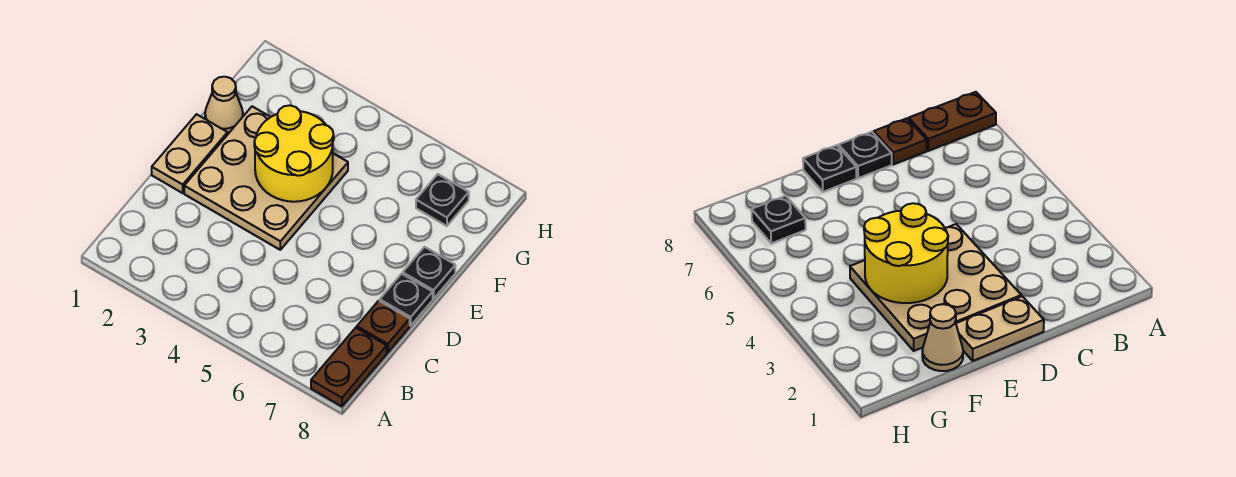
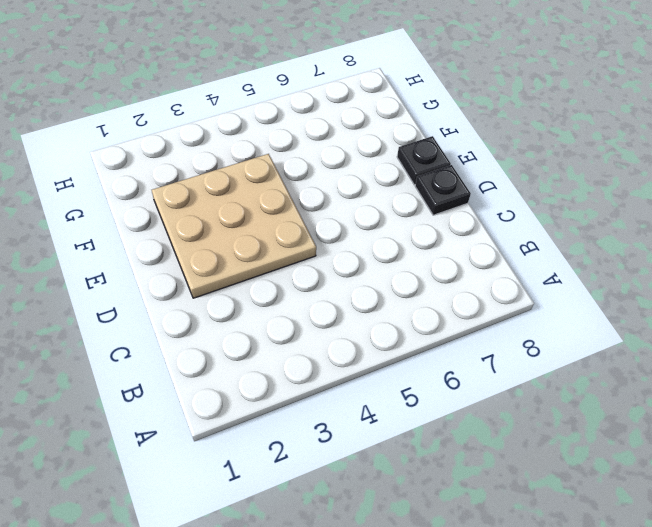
none -> brown plate A8:B8 level 1
none -> brown plate C8 level 1

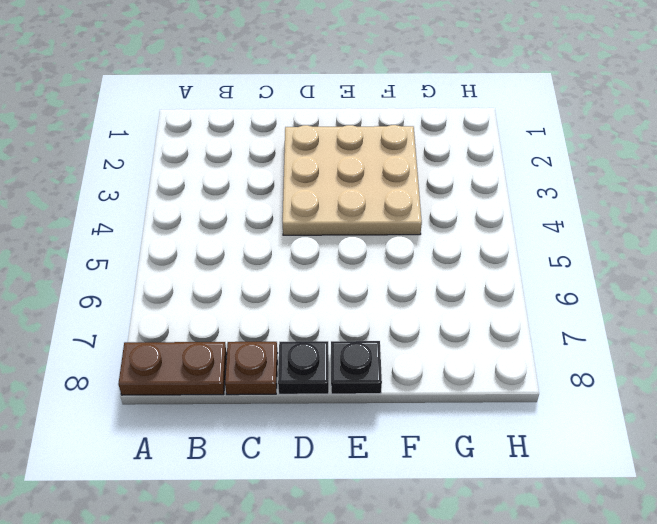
none -> tan plate D1:E1 level 1
none -> tan cone F1 level 1

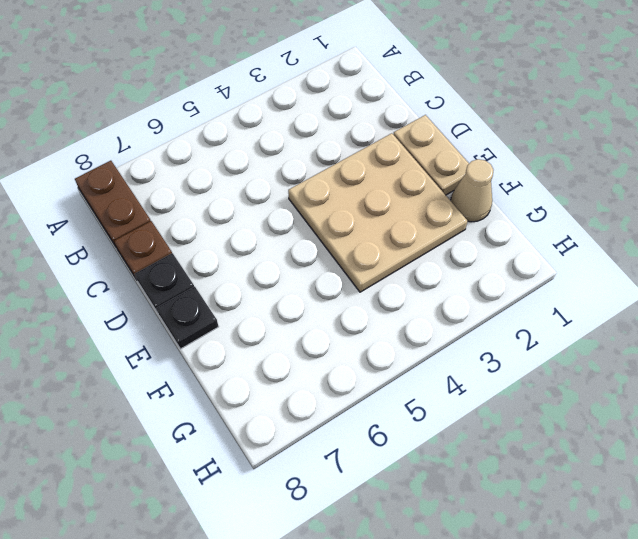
none -> black plate G7 level 1
none -> yellow round brick E3:F4 level 2

